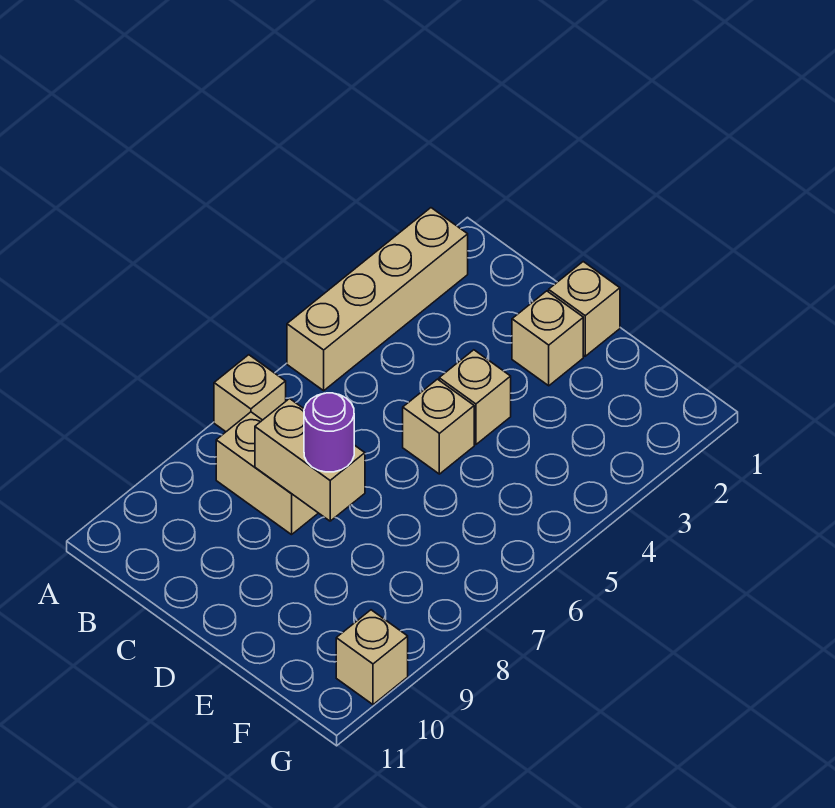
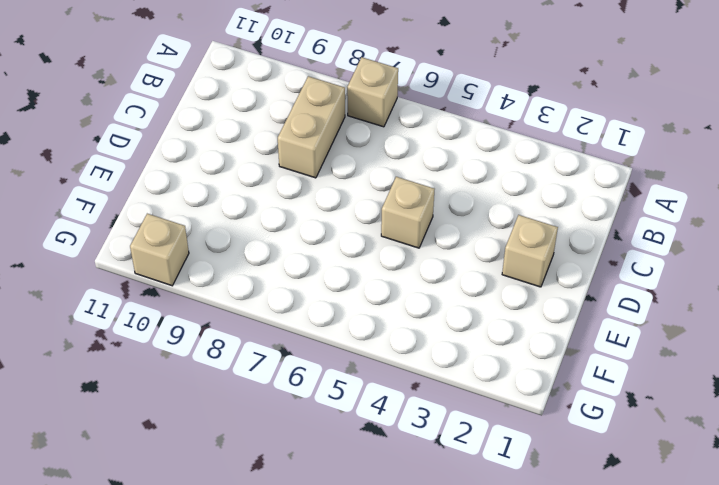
none -> tan brick A2:A5 level 1
none -> tan brick D1 level 1

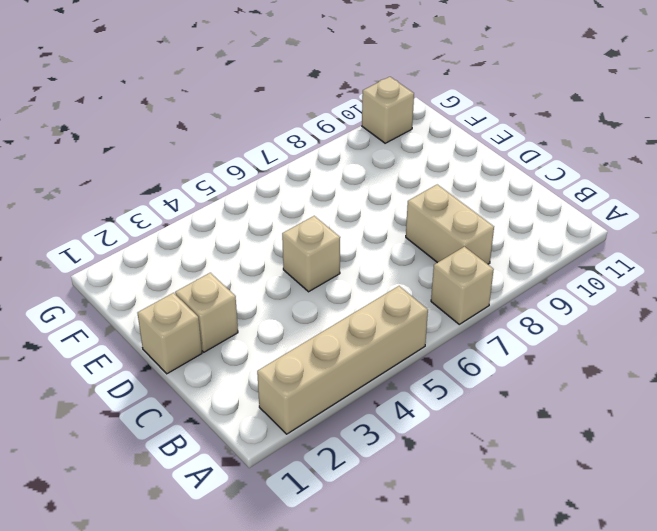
none -> tan brick D4 level 1
none -> tan brick C8:D8 level 2

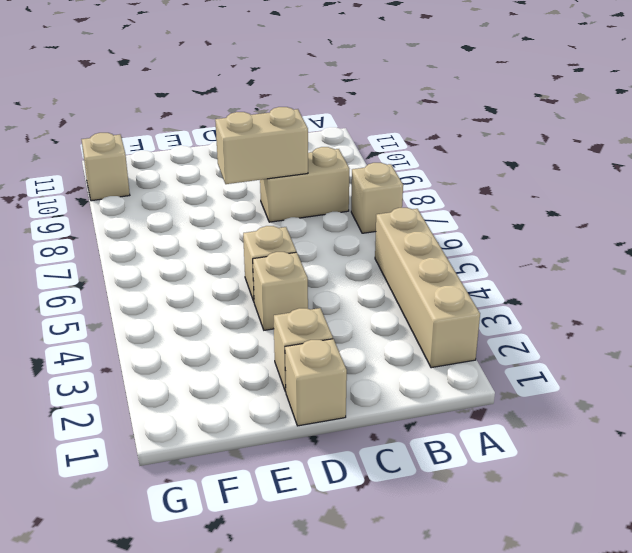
none -> purple round brick D8 level 3

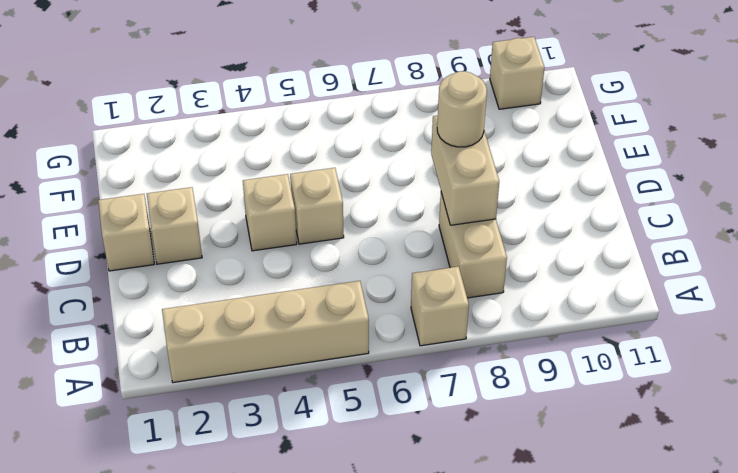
tan round brick D8 level 3 -> purple round brick D8 level 3

